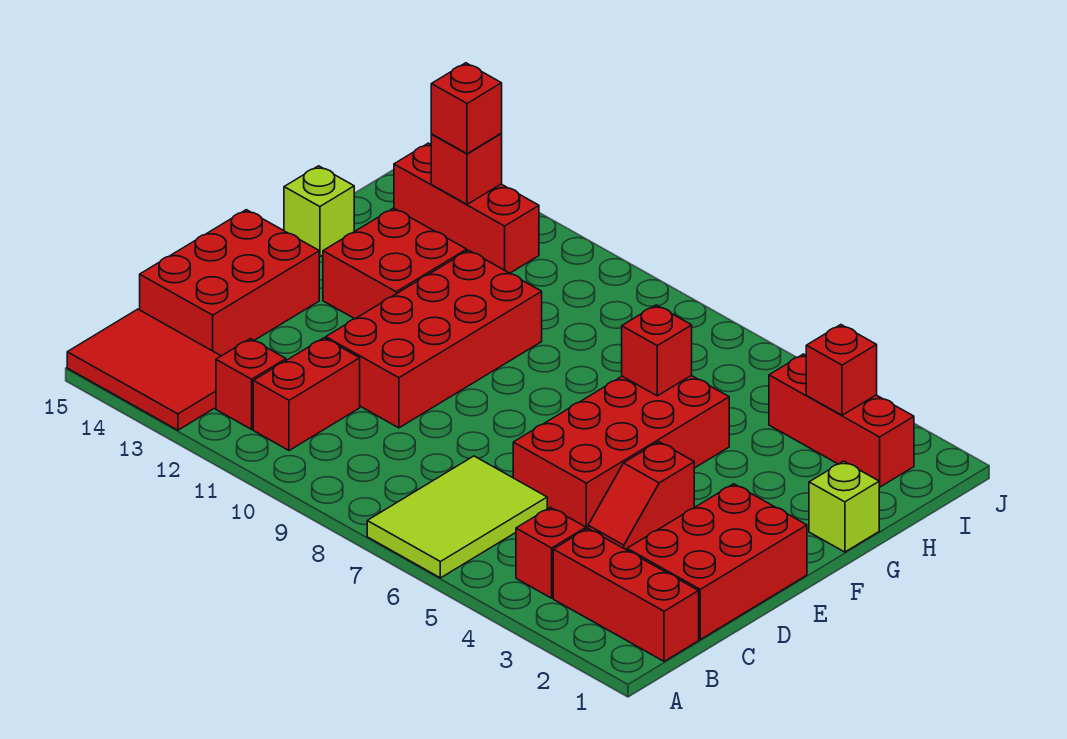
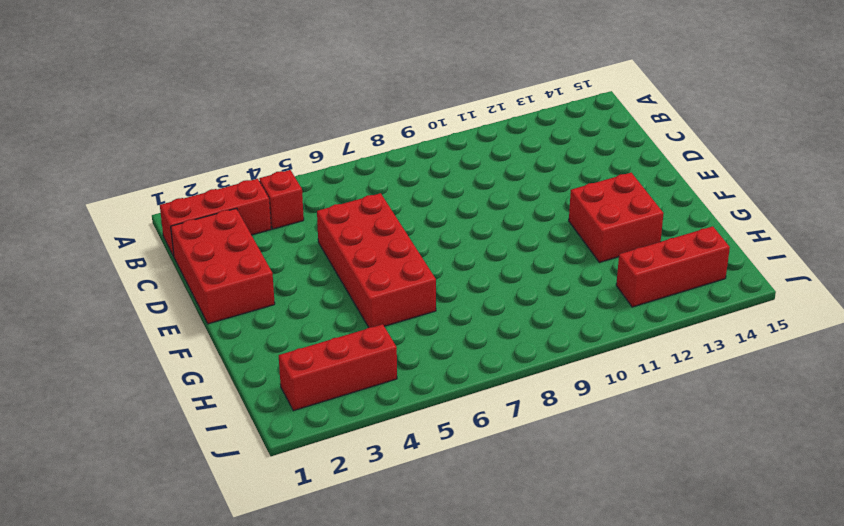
none -> lime tile A6:C7 level 1
none -> red tile A13:B15 level 1
none -> red brick B11:C11 level 1

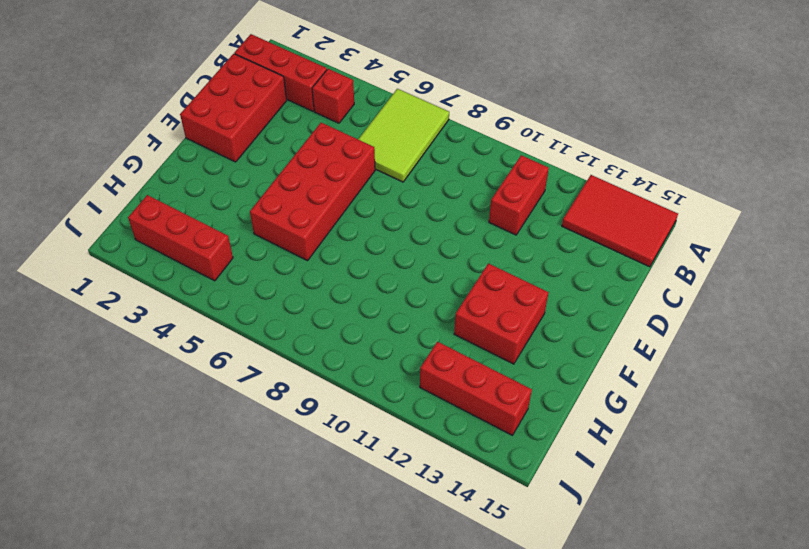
none -> red brick B12 level 1
none -> red brick C14:E15 level 1
none -> red slope D4:E4 level 1 top E

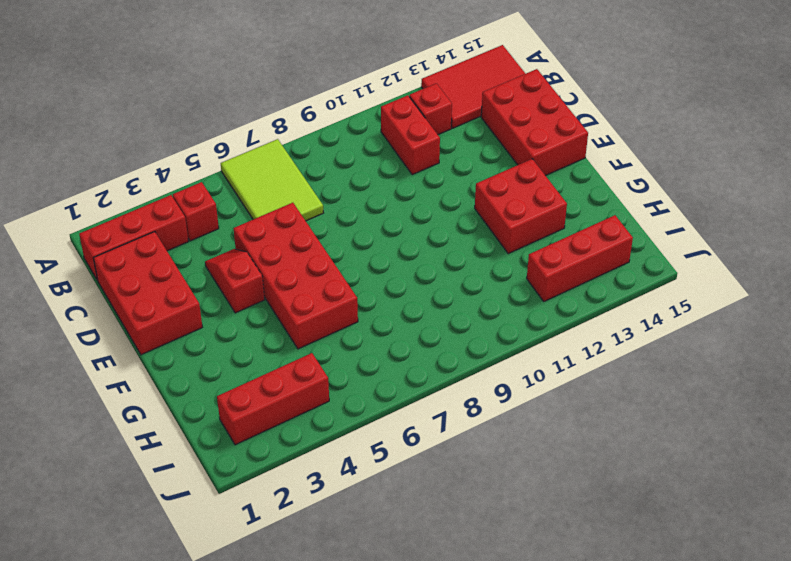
none -> red brick D10:G11 level 1
none -> lime brick G1 level 1
none -> lime brick G15 level 1

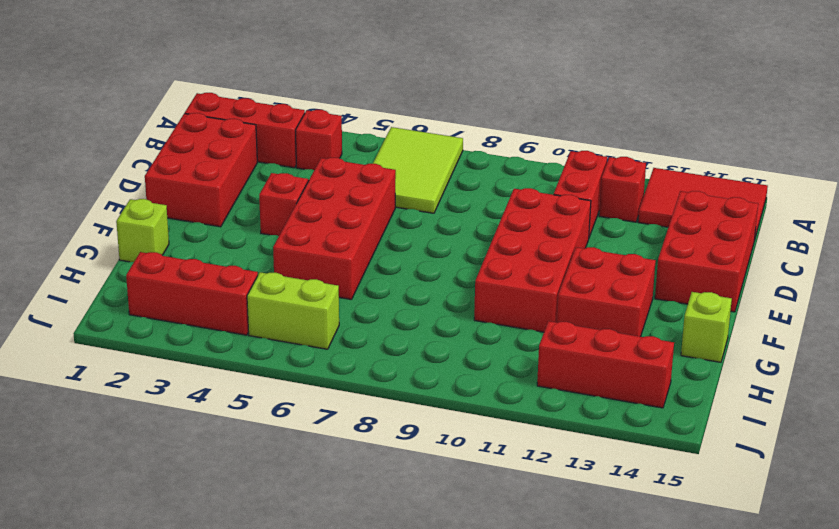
lime brick I5:I6 level 1 -> none
none -> red brick G6 level 2
none -> red brick I3 level 2
none -> red brick I13 level 2

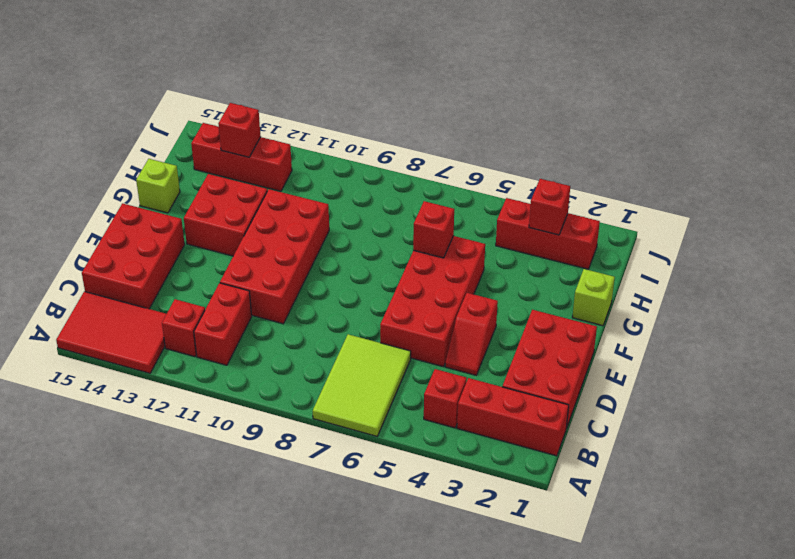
none -> red brick I13 level 3

